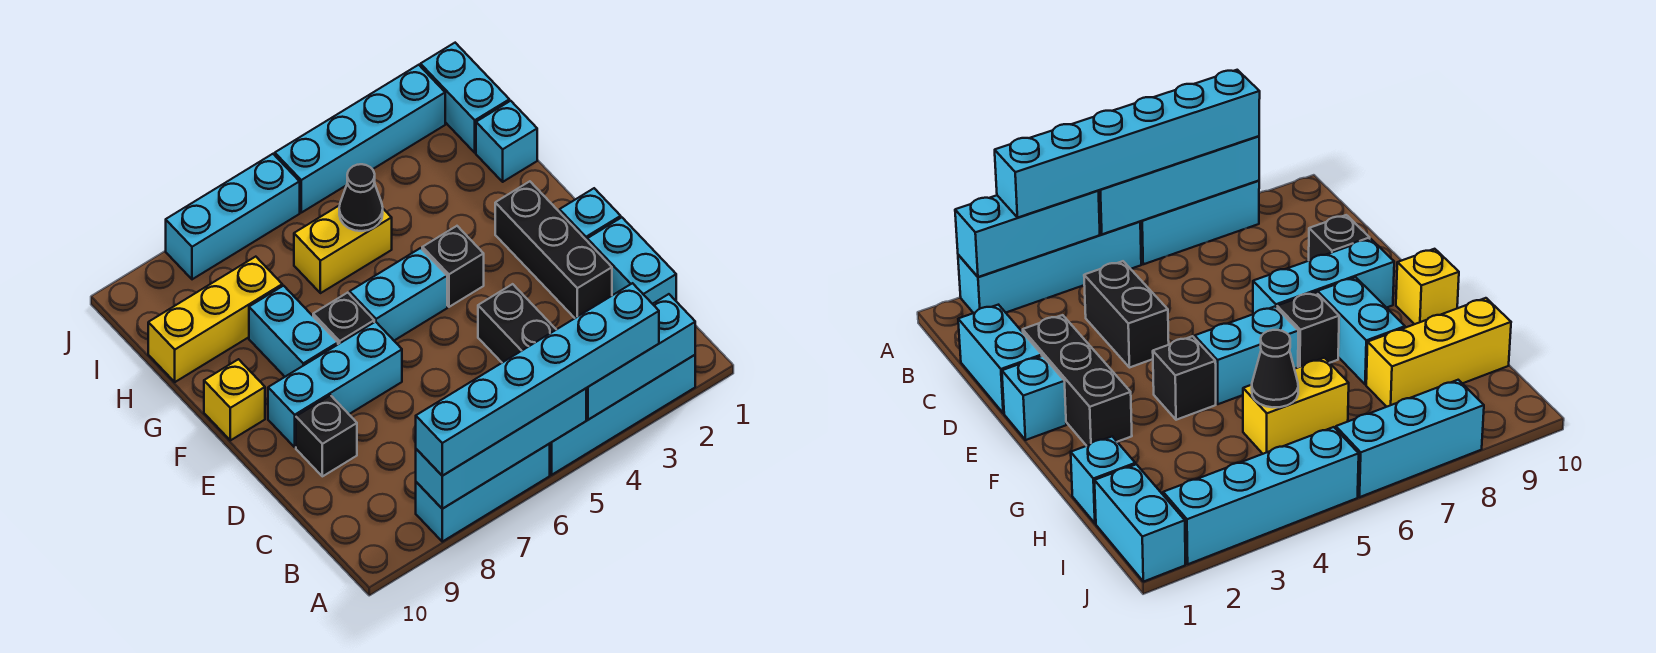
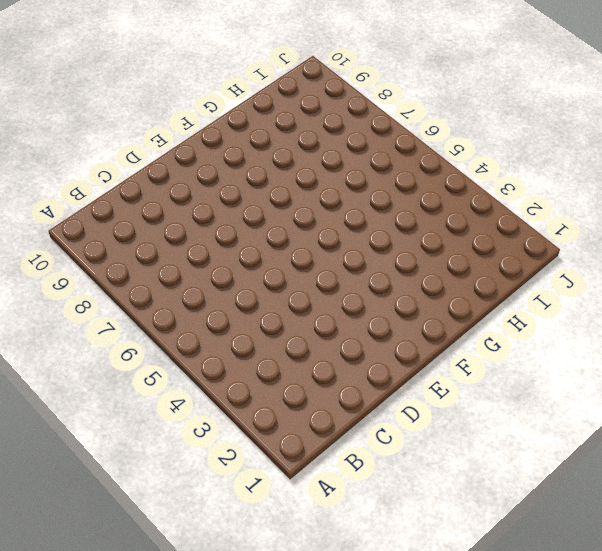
none -> cyan brick A2:A5 level 1
none -> cyan brick A6:A8 level 1
none -> cyan brick C1:D1 level 1

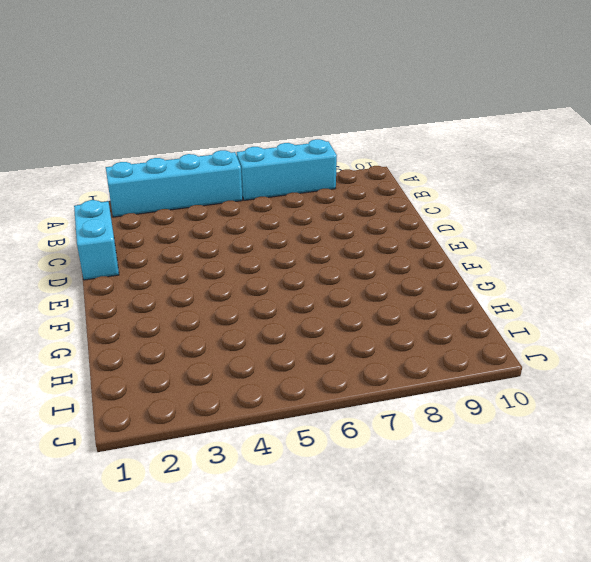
none -> black brick C4:D4 level 1
none -> black brick D2:F2 level 1
none -> black brick D9 level 1

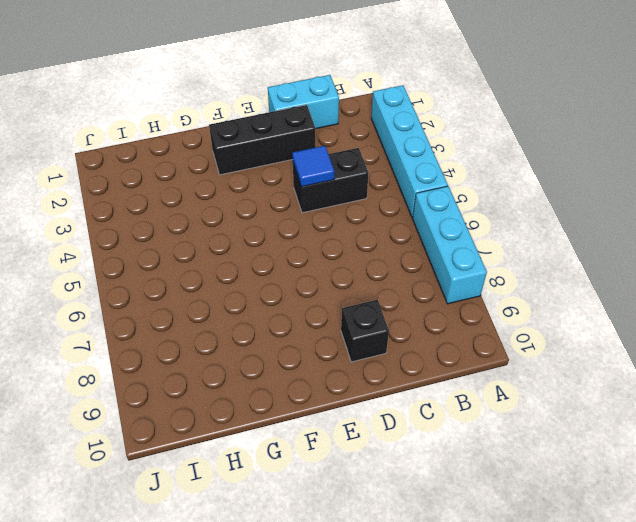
blue tile D4 level 2 -> none
none -> cyan brick E1 level 1
none -> cyan brick E7:E9 level 1
none -> black brick F4 level 1

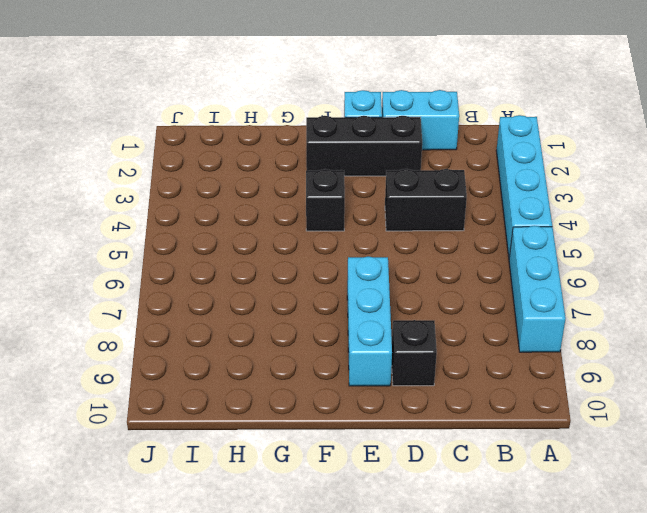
none -> cyan brick F5:F6 level 1
none -> black brick F7 level 1
none -> cyan brick F8:G8 level 1

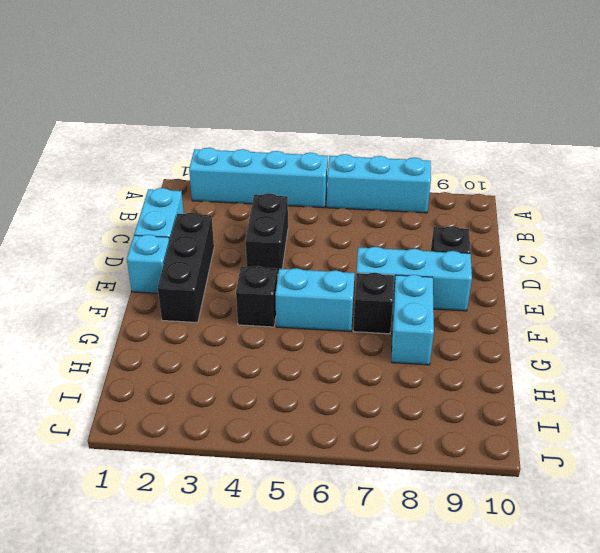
none -> yellow brick F10 level 1
none -> cyan brick H1 level 1
none -> yellow brick H5:H6 level 1

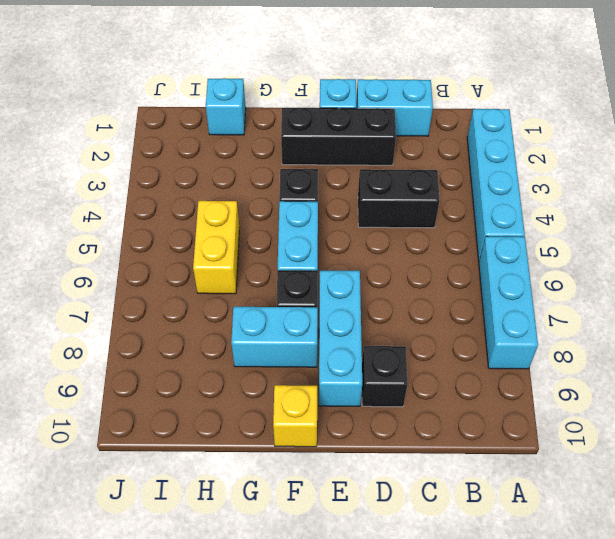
none -> yellow brick H8:H10 level 1
none -> cyan brick I1:J1 level 1
none -> cyan brick J2:J5 level 1

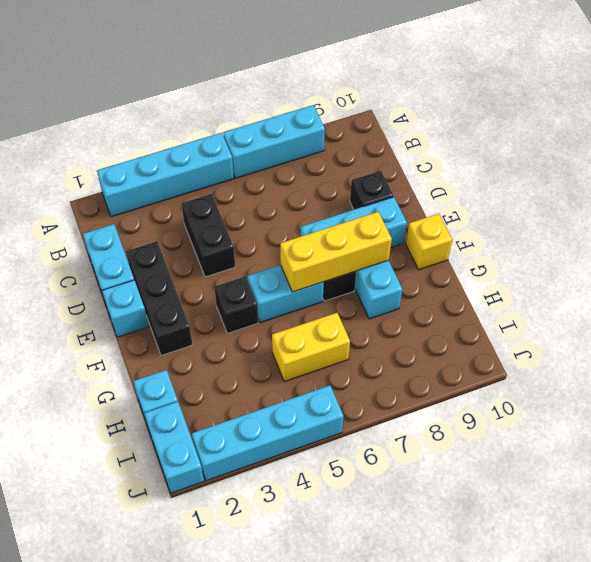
yellow brick F6:F8 level 2 -> yellow brick H8:H10 level 1
none -> cyan brick J6:J8 level 1
none -> cyan brick A2:A4 level 2
none -> cyan brick A5:A8 level 2

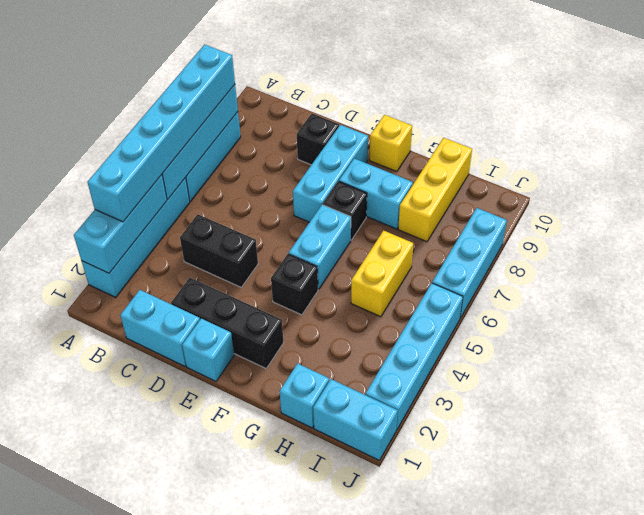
none -> black cone H5 level 2

